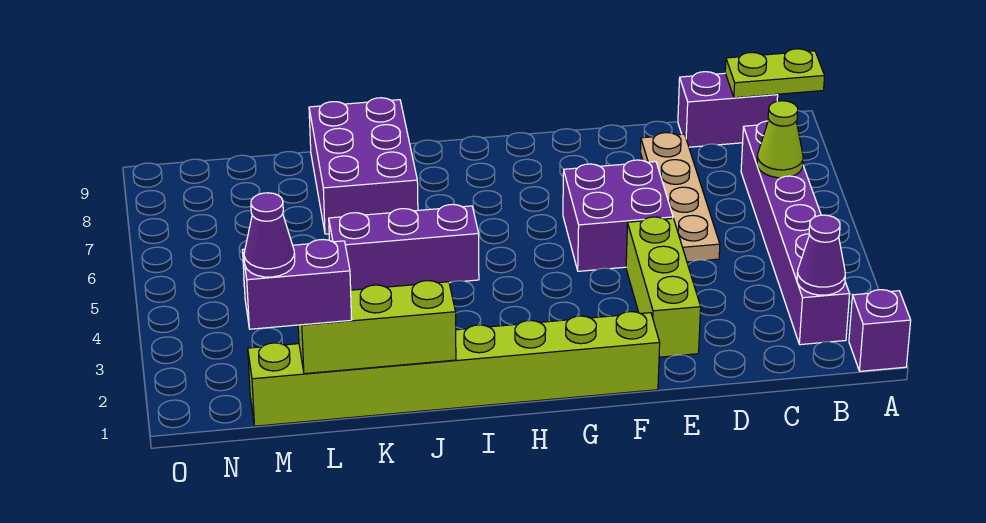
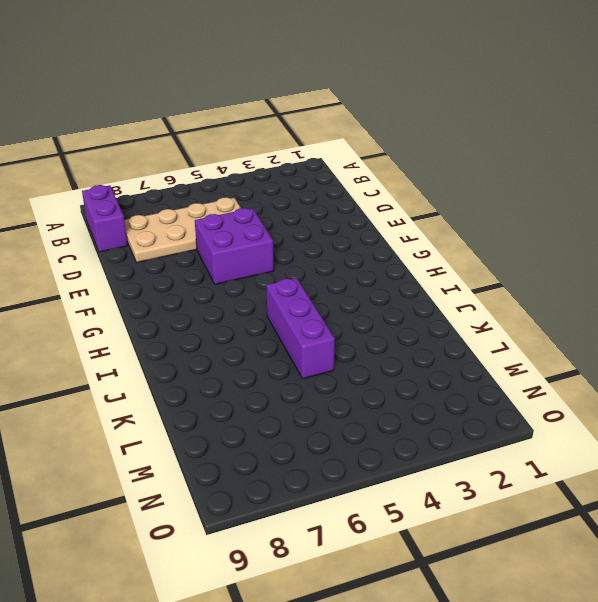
tan plate C5:D8 level 1 -> tan plate D5:D8 level 1
none -> purple brick A1 level 1
none -> purple brick B2:B7 level 1
none -> lime brick E2:E4 level 1

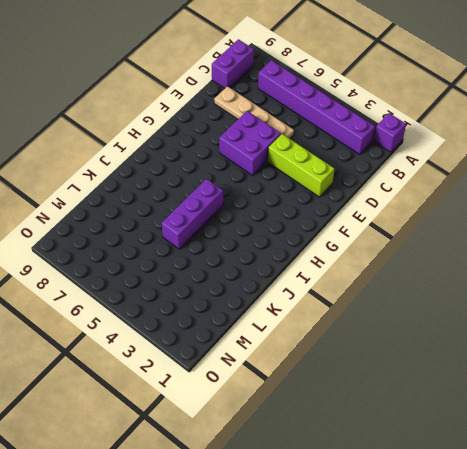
none -> lime brick F1:M1 level 1
none -> purple brick J7:K9 level 1
none -> lime plate A9:B9 level 2

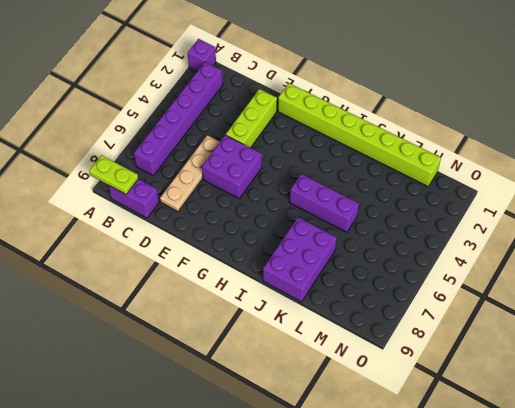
none -> purple cone B2 level 2
none -> lime cone B6 level 2
none -> lime brick J1:L1 level 2

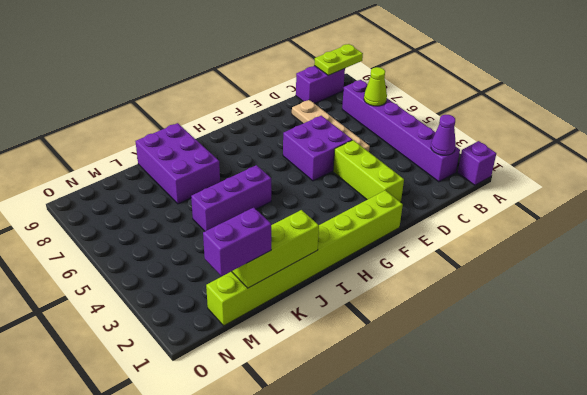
none -> purple cone M1 level 4

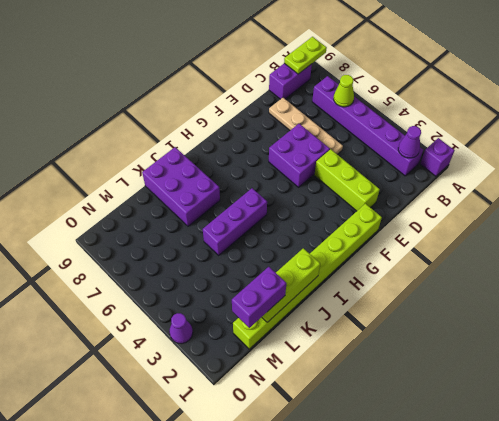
purple cone O3 level 1 -> purple cone M1 level 4

